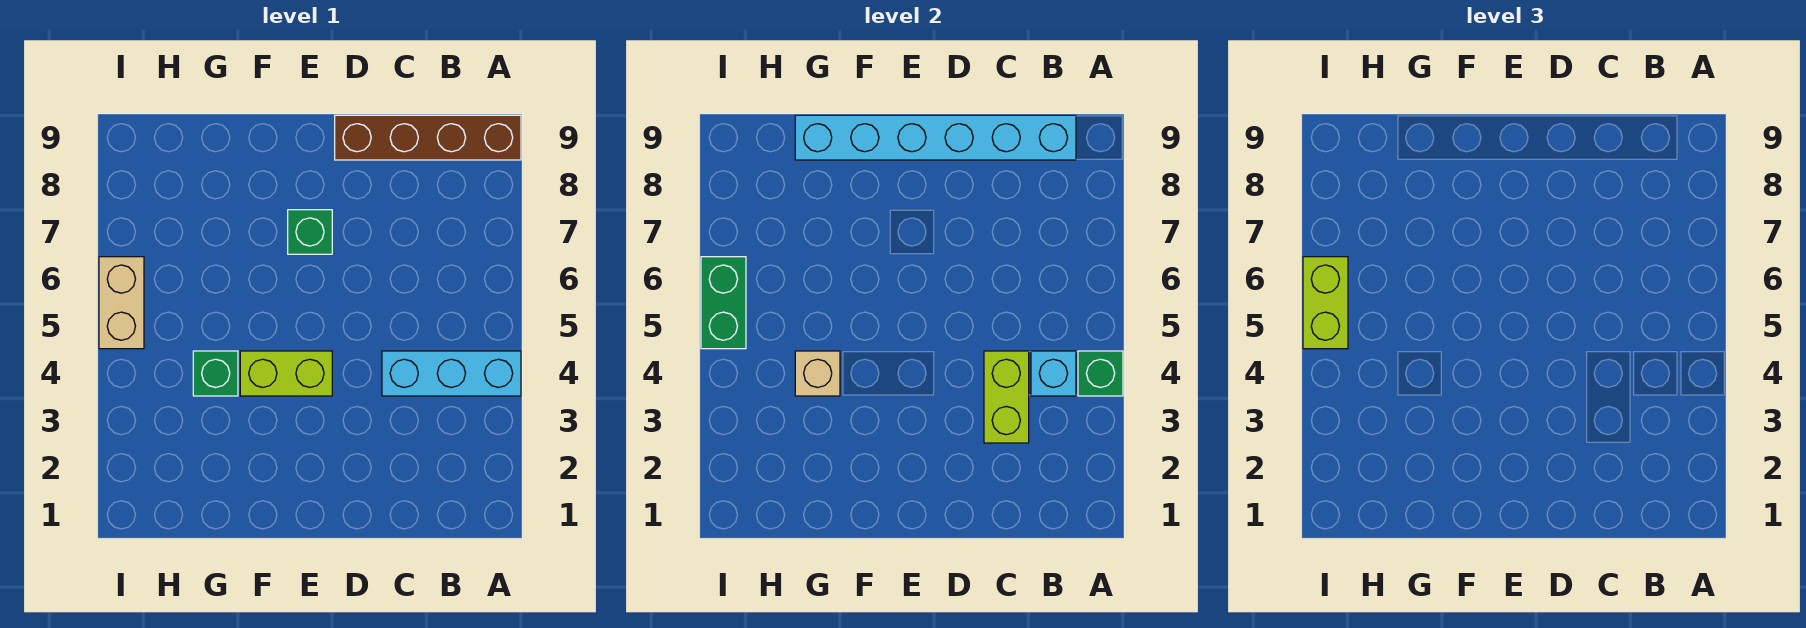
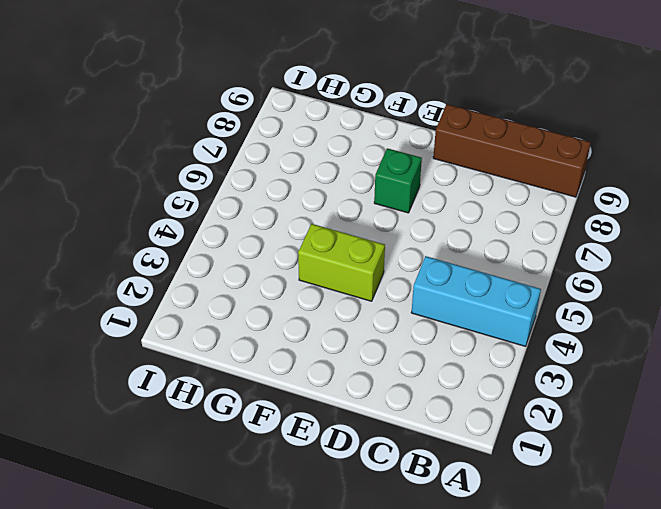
none -> green brick G4 level 1
none -> tan brick I5:I6 level 1
none -> green brick A4 level 2

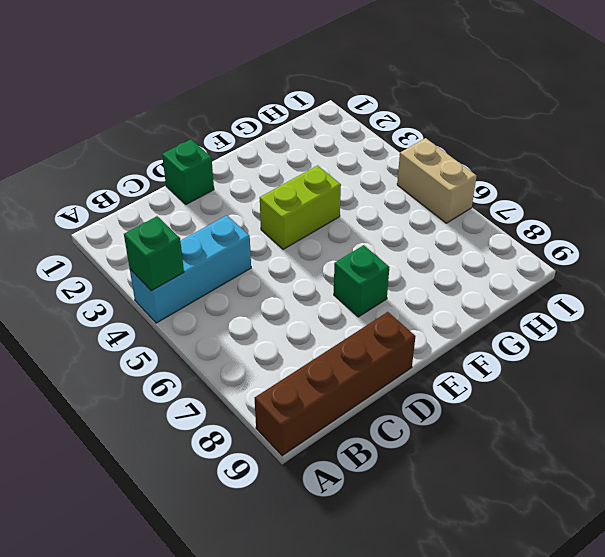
green brick D1 level 1 -> green brick G4 level 1
none -> cyan brick B4 level 2
none -> cyan brick B9:G9 level 2
none -> lime brick C3:C4 level 2

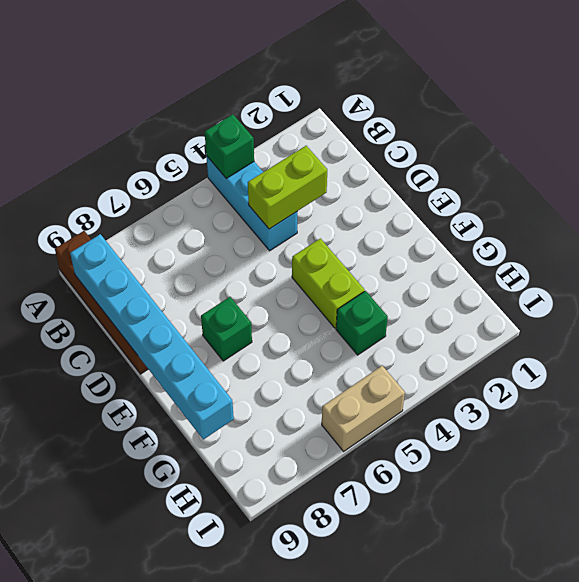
none -> cyan brick B4 level 2
none -> tan brick G4 level 2
none -> green brick I5:I6 level 2

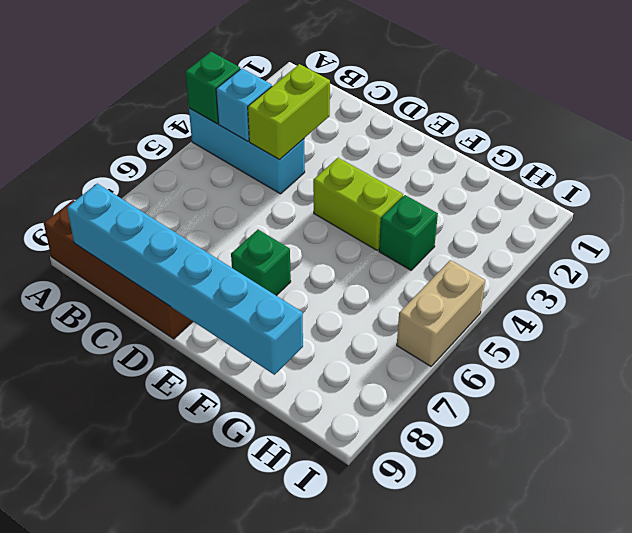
none -> tan brick G4 level 2
none -> green brick I5:I6 level 2
none -> lime brick I5:I6 level 3

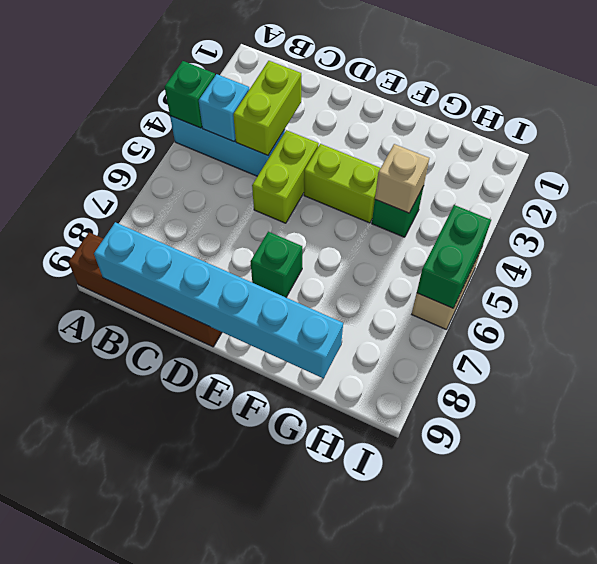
lime brick D4:D5 level 1 -> lime brick I5:I6 level 3

